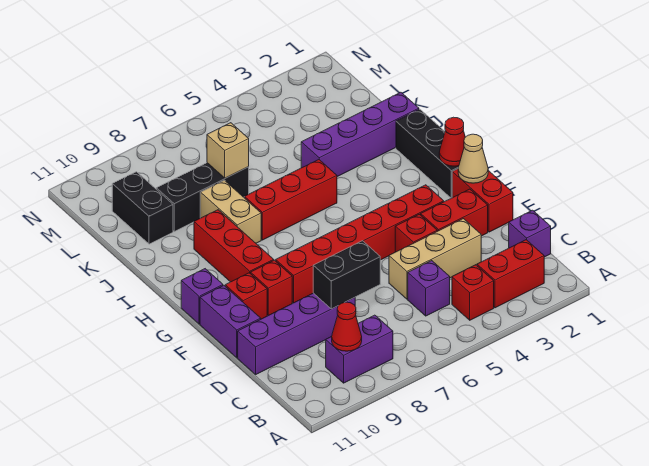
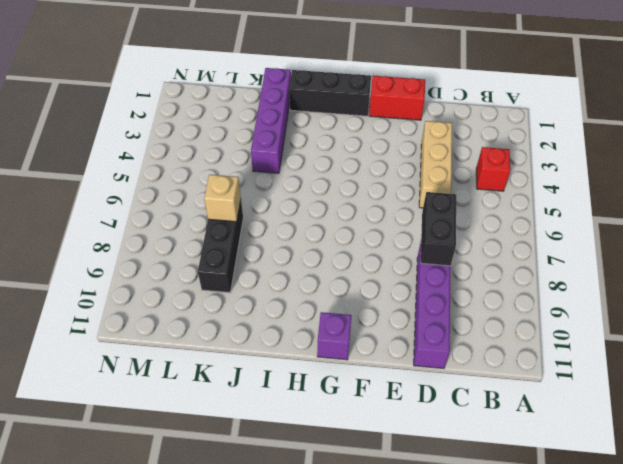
none -> red brick B2:B3 level 1
none -> purple brick B8:B9 level 1
none -> purple brick C1 level 1

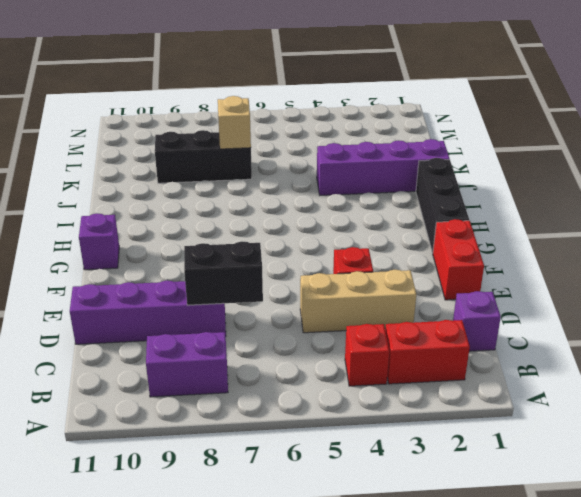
none -> purple brick C5 level 1
none -> red brick E2:E3 level 1
none -> purple brick E11:F11 level 1

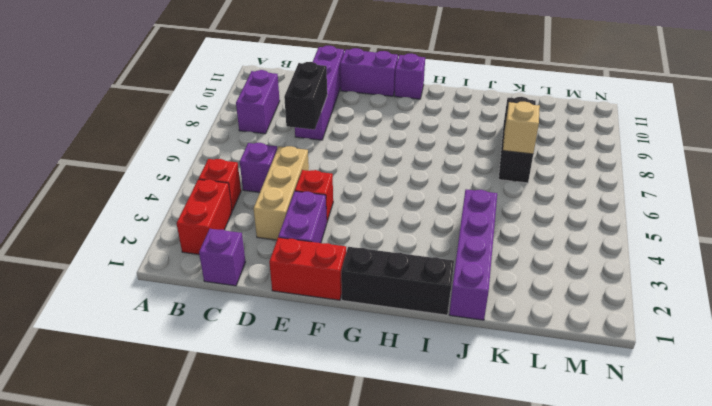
purple brick E2:E3 level 1 -> red brick E2:E3 level 1
none -> red brick F3:F8 level 1
none -> red brick F9 level 1
none -> red brick F10 level 1

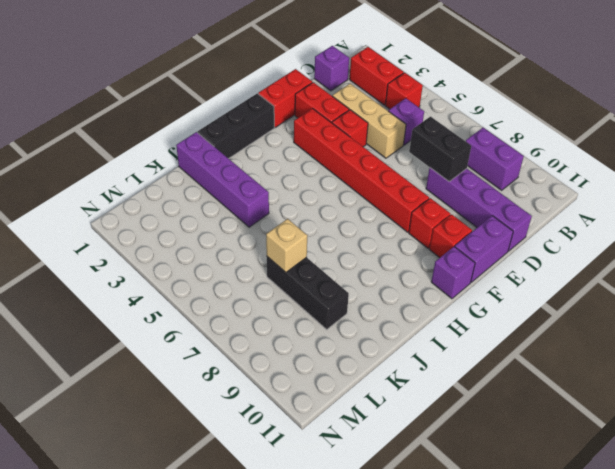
none -> red brick G9:I9 level 1
none -> red brick I5:I7 level 1
none -> tan brick I8:J8 level 1

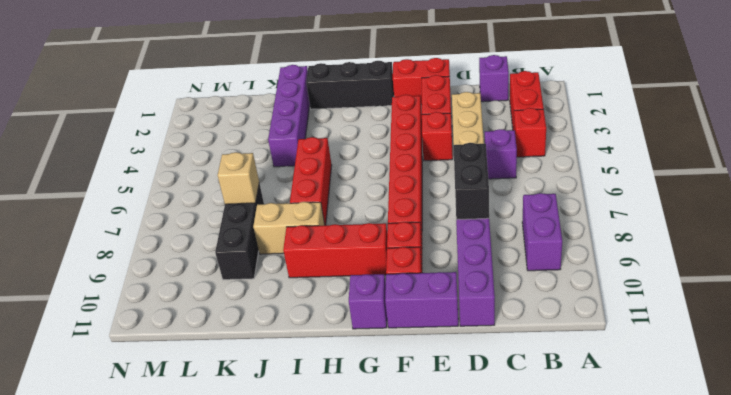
none -> black brick K10:L10 level 1
none -> red cone B9 level 2
none -> tan cone F1 level 2

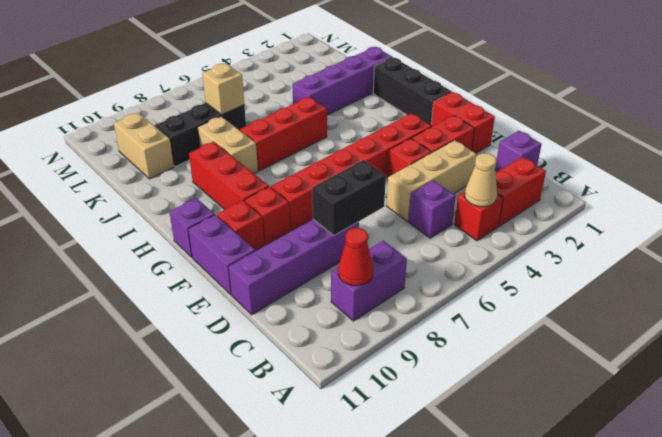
tan cone B4 level 2 -> tan cone F1 level 2
tan brick K10:L10 level 1 -> black brick K10:L10 level 1
none -> red cone G1 level 2

